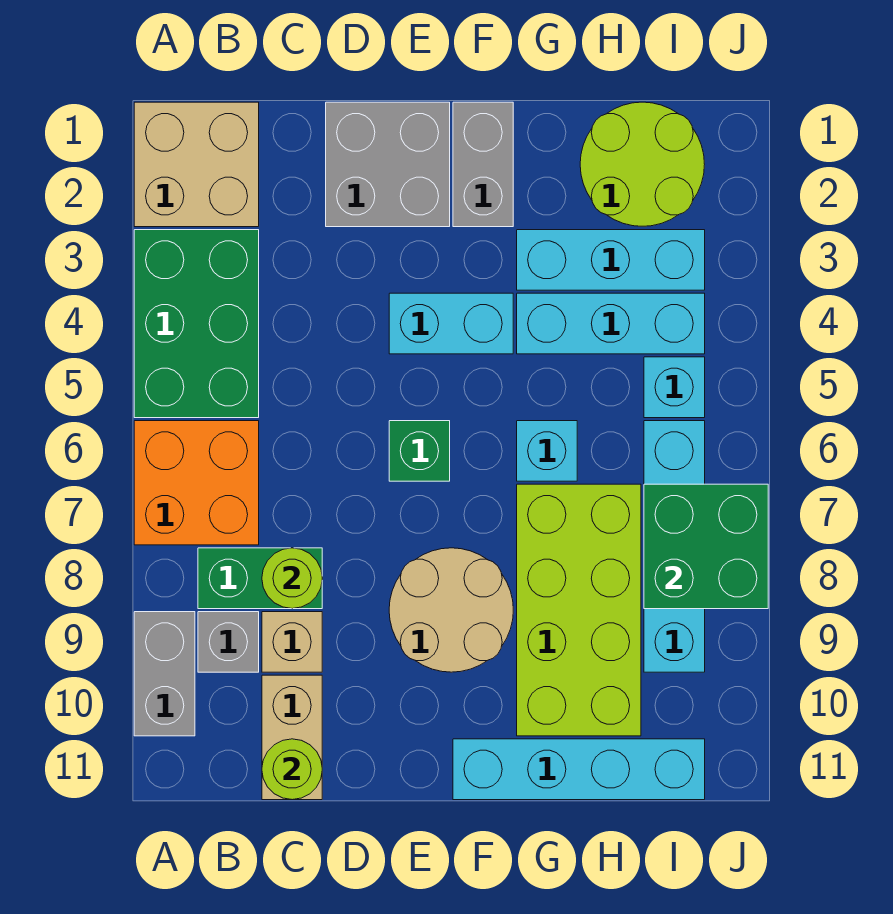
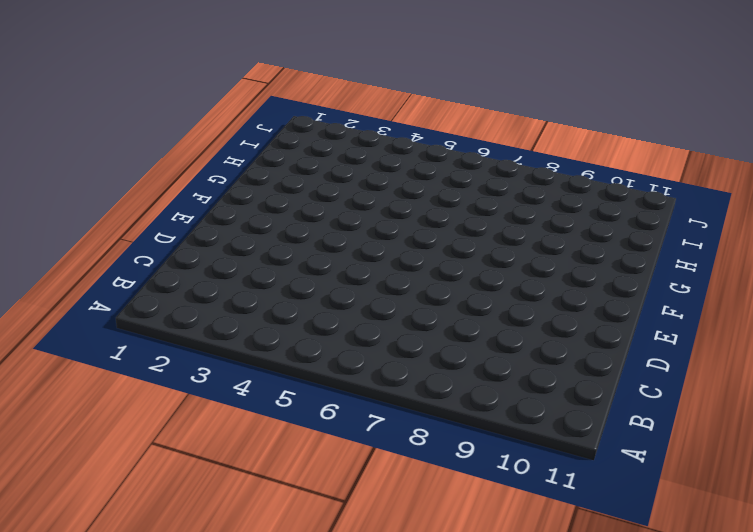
none -> tan brick A1:B2 level 1
none -> green brick A3:B5 level 1
none -> orange brick A6:B7 level 1

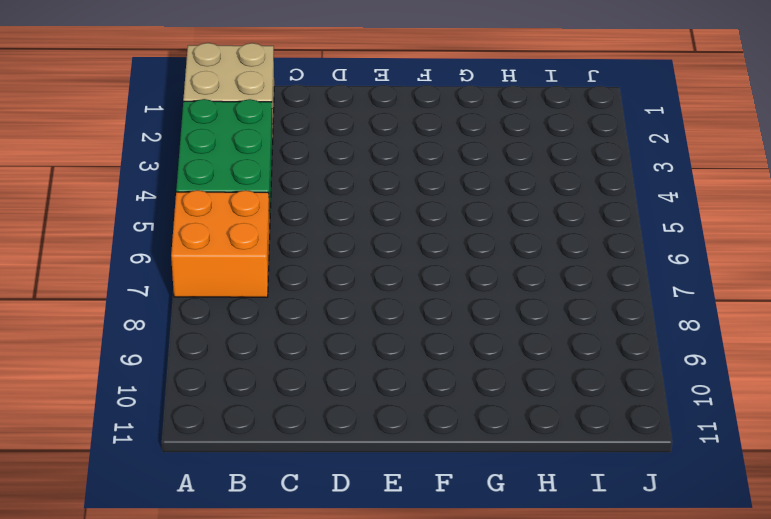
none -> grey brick A9:A10 level 1
none -> green brick B8:C8 level 1
none -> grey brick B9 level 1

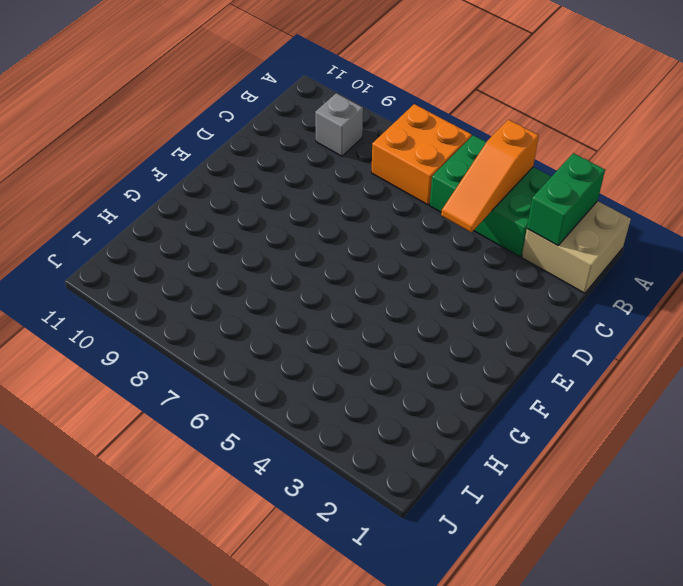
green brick A2:B2 level 2 -> green brick B8:C8 level 1
orange slope A4:C4 level 2 top A -> none
none -> grey brick A9:A10 level 1
none -> tan brick C9 level 1
none -> tan brick C10:C11 level 1

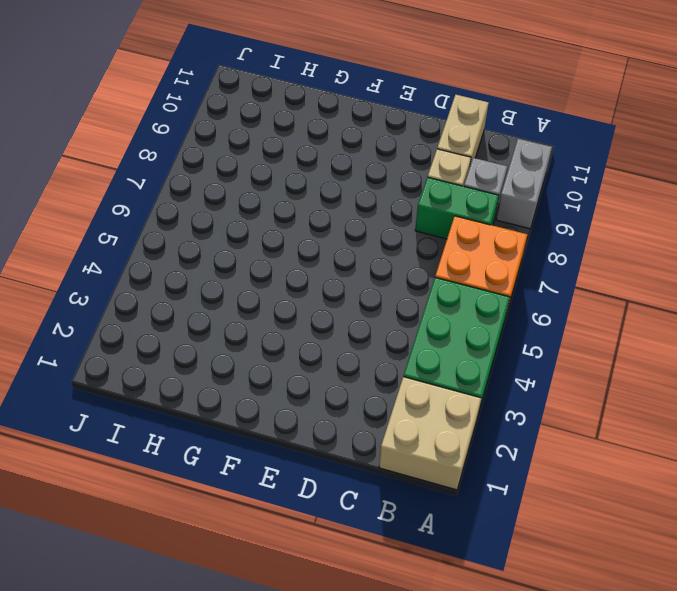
none -> grey brick D1:E2 level 1
none -> cyan brick E4:F4 level 1
none -> green brick E6 level 1

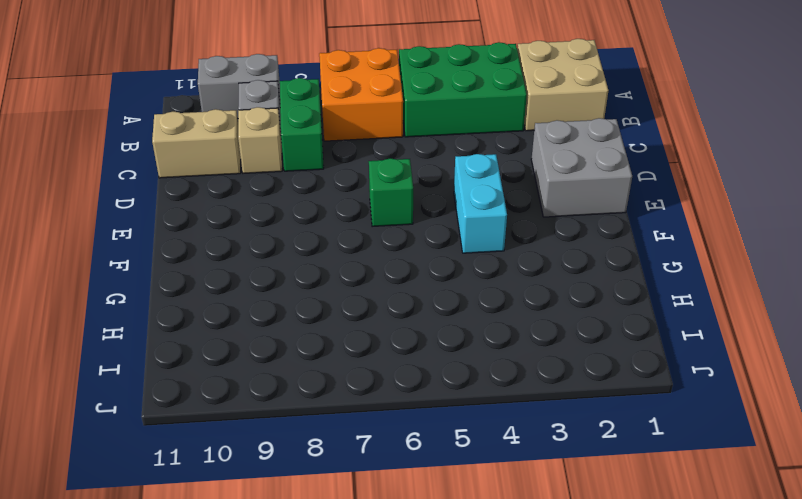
none -> tan round brick E8:F9 level 1
none -> grey brick F1:F2 level 1
none -> cyan brick F11:I11 level 1

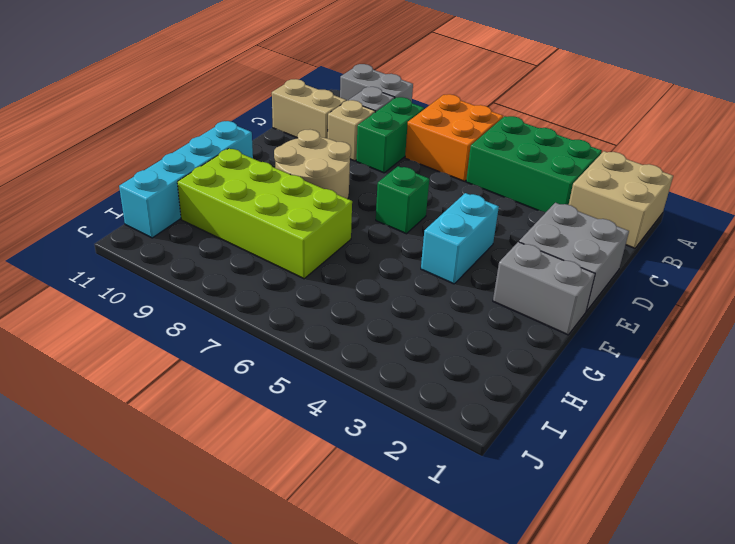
none -> cyan brick G3:I3 level 1
none -> cyan brick G4:I4 level 1
none -> cyan brick G6 level 1

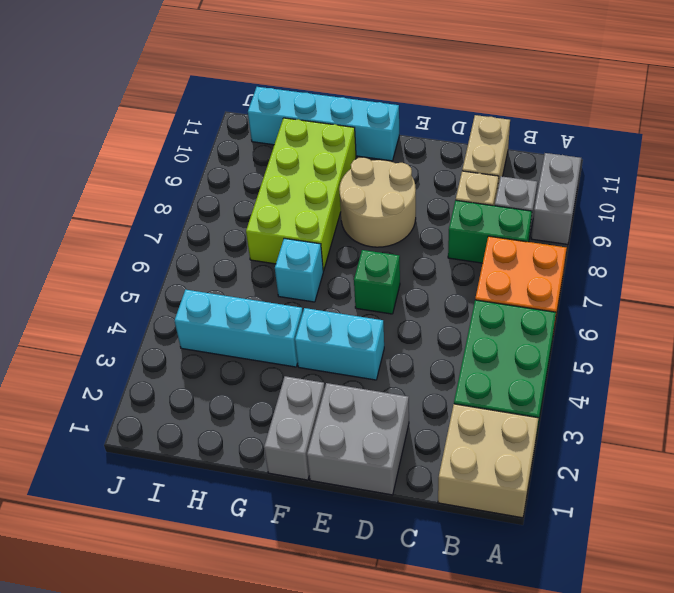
none -> cyan brick G3:I3 level 1
none -> lime round brick H1:I2 level 1
none -> cyan brick I5 level 1

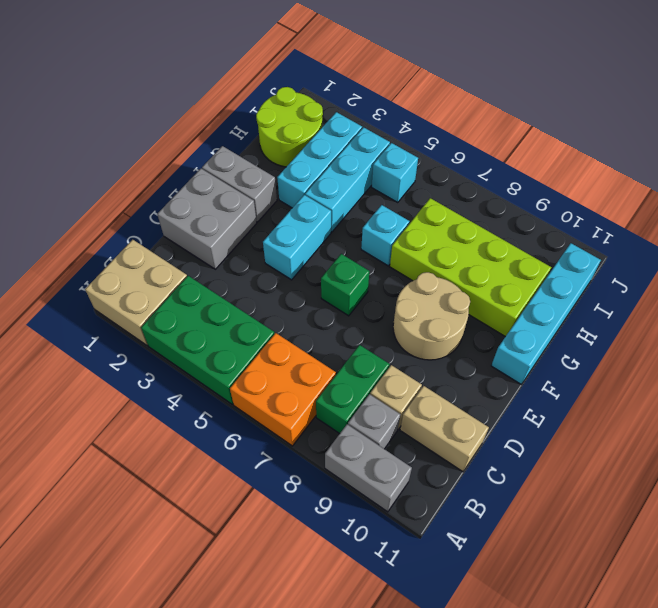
none -> cyan brick I6:I9 level 1
none -> lime round brick C8 level 2
none -> lime round brick C11 level 2

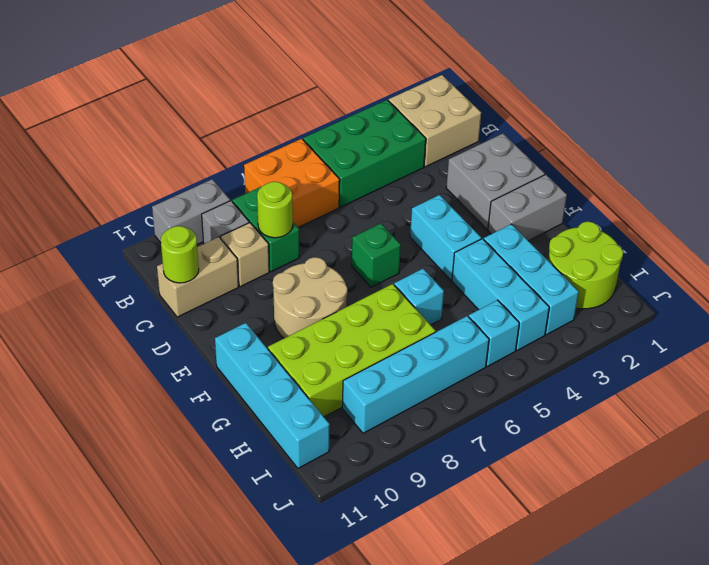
none -> green brick I7:J8 level 2

